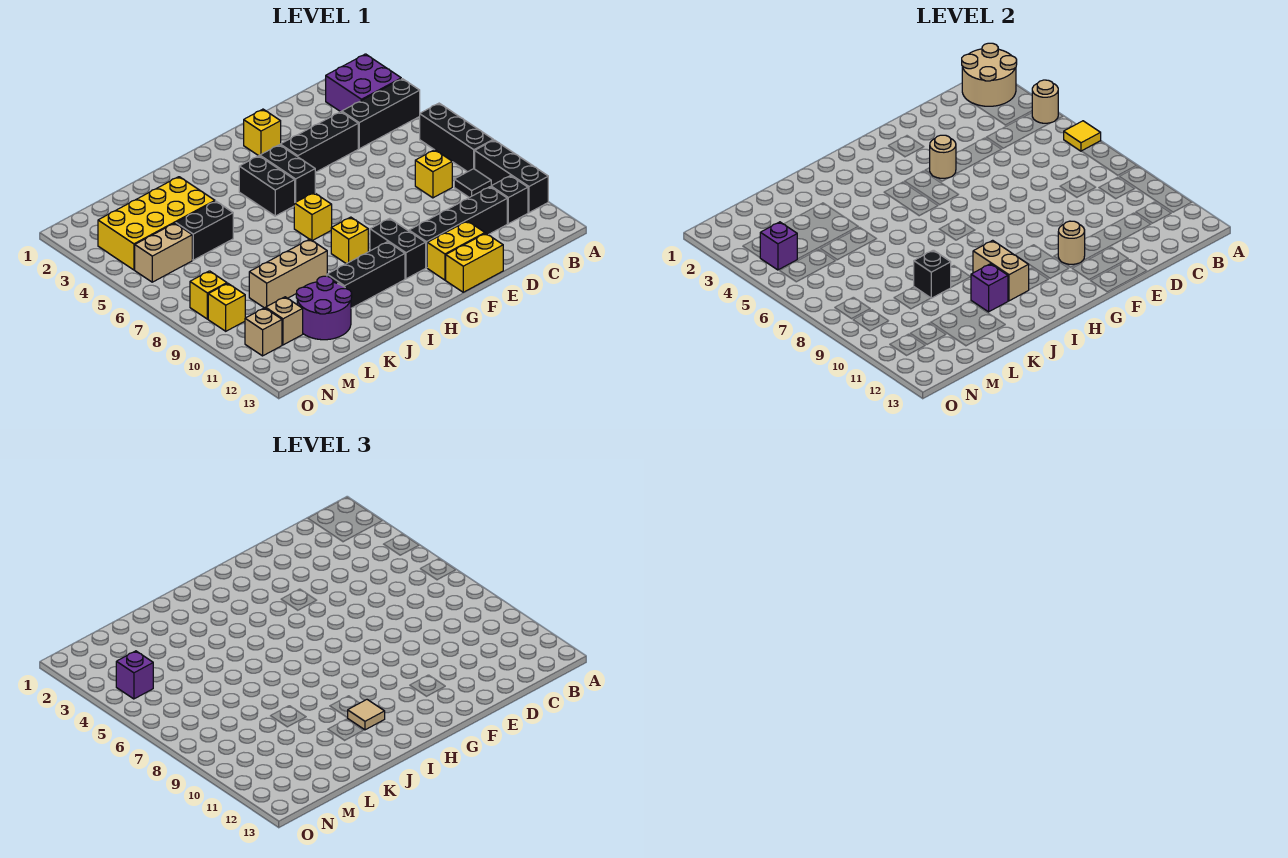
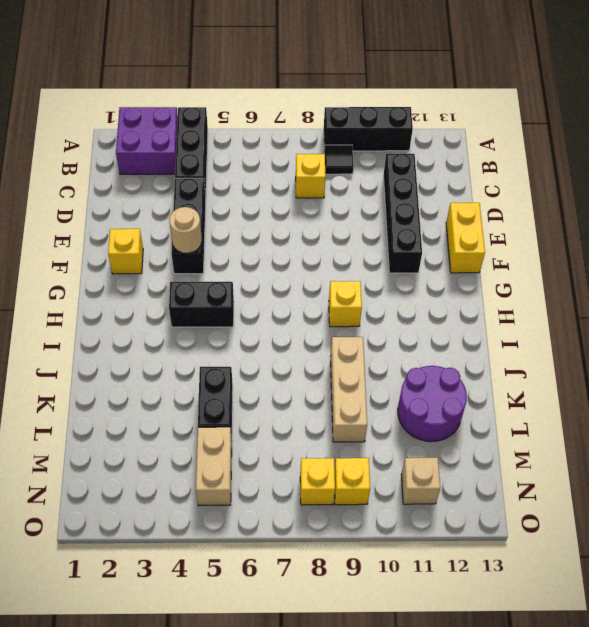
none -> black brick A6:A8 level 1
none -> black brick B11 level 1
none -> yellow brick E12:F12 level 1
none -> black brick G4:G5 level 1

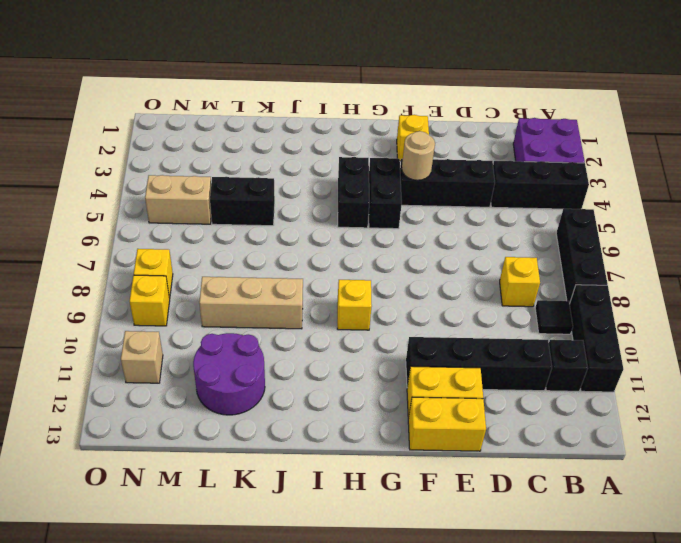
none -> black brick G10:G11 level 1
none -> yellow brick H7 level 1
none -> black brick H11:J11 level 1
none -> yellow brick K3:N4 level 1

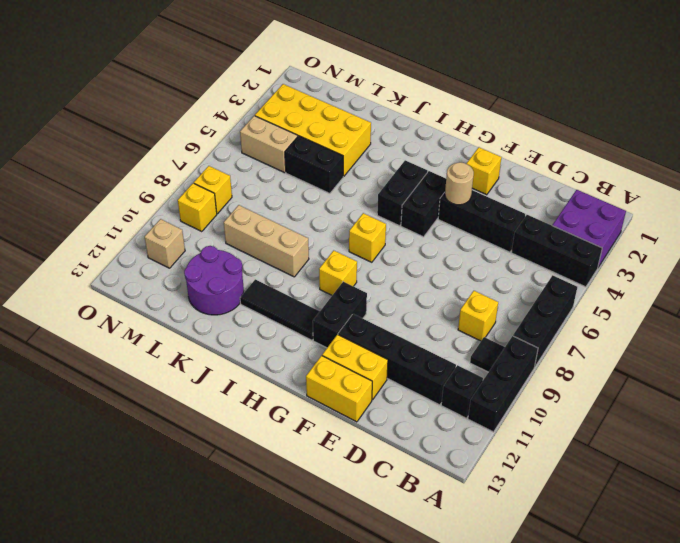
black tile H11:J11 level 1 -> black brick H11:J11 level 1
none -> tan brick M11 level 1
none -> tan round brick A1:B2 level 2
none -> tan round brick A4 level 2
none -> yellow tile A6 level 2

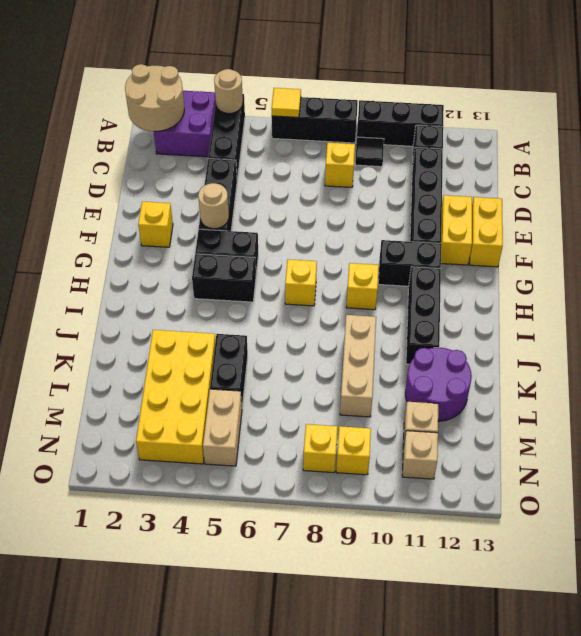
none -> tan round brick F11 level 2
none -> tan brick I10:I11 level 2
none -> purple brick J11 level 2
none -> black brick K9 level 2

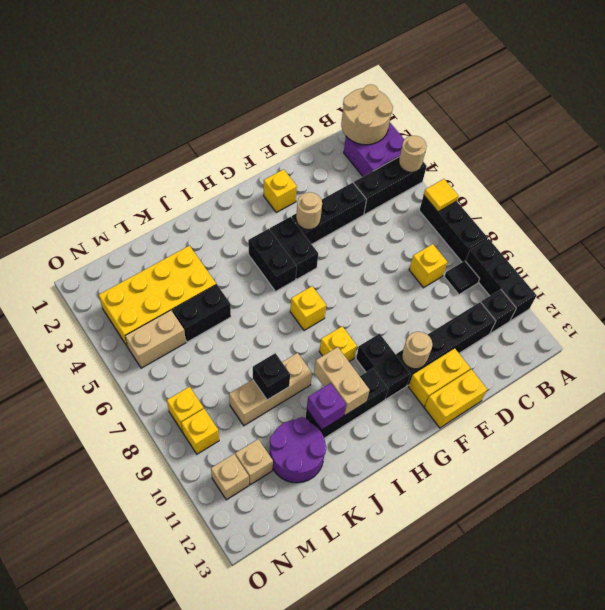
none -> purple brick N4 level 2
none -> tan tile I11 level 3
none -> purple brick N4 level 3

